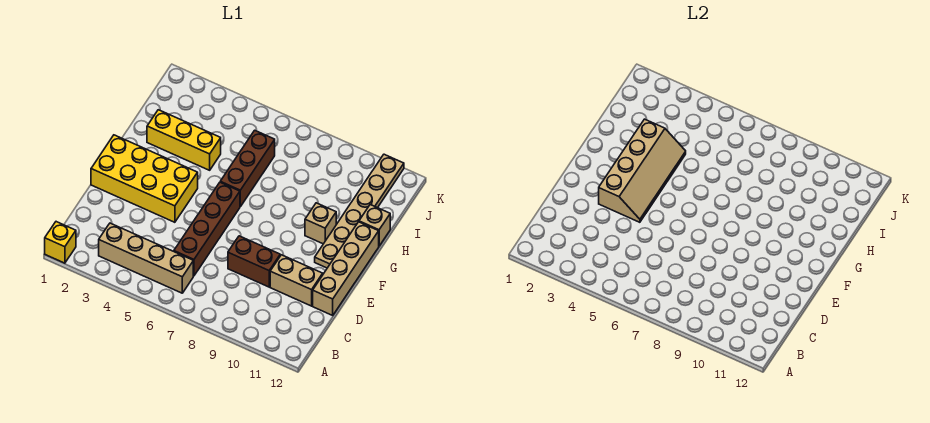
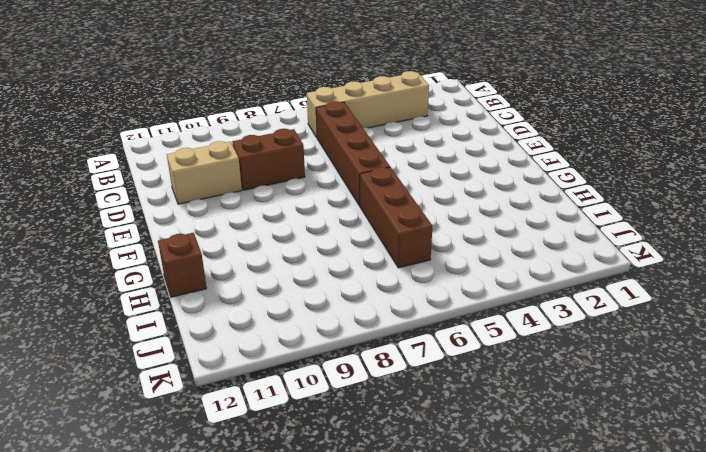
brown brick H12 level 1 -> tan brick H12 level 1
none -> yellow brick A1 level 1
none -> tan brick D12:G12 level 1
none -> yellow brick E1:F4 level 1

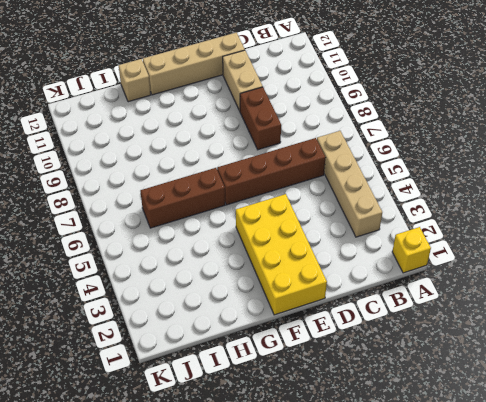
none -> tan plate F11:K11 level 1
none -> tan brick G10 level 1
none -> yellow brick H2:H4 level 1

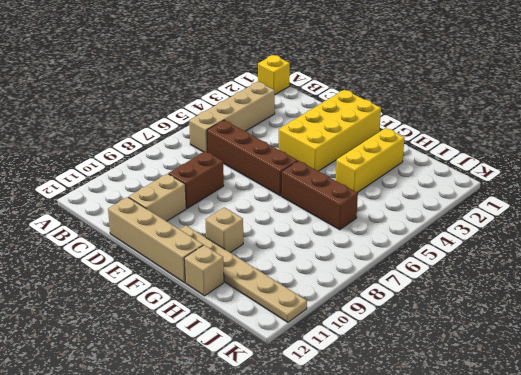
none -> tan slope E3:H4 level 2 top 3

